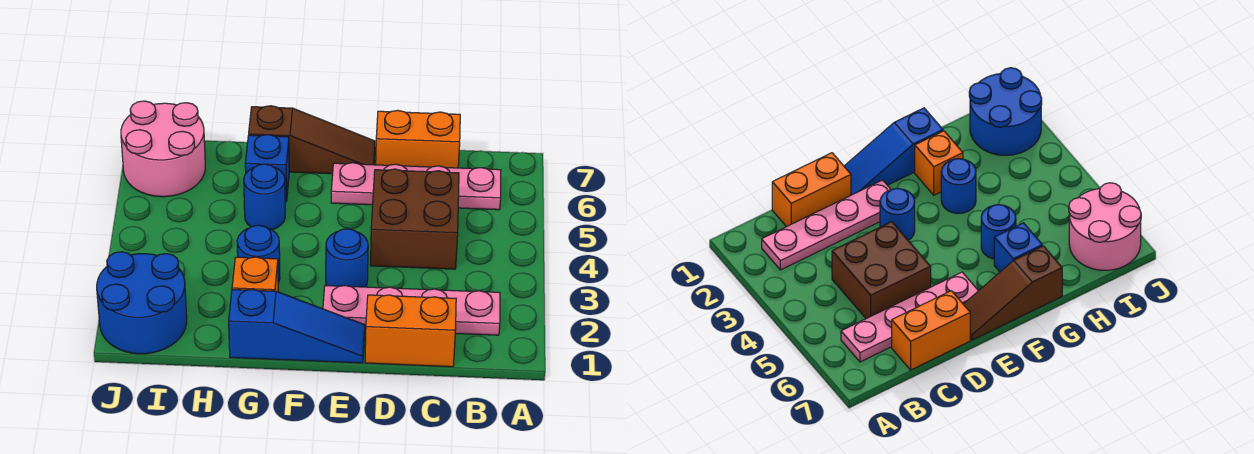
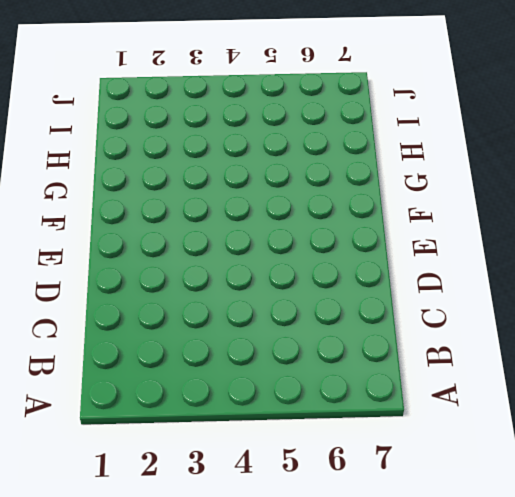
none -> pink plate B2:E2 level 1
none -> pink plate B6:E6 level 1
none -> orange brick C1:D1 level 1

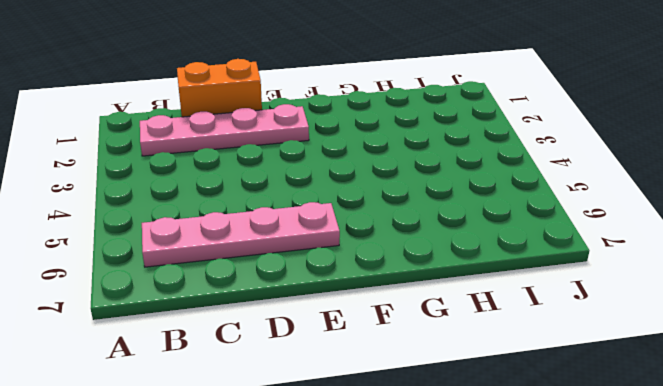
none -> brown brick C4:D5 level 1
none -> orange brick C7:D7 level 1
none -> blue slope E1:G1 level 1 top G

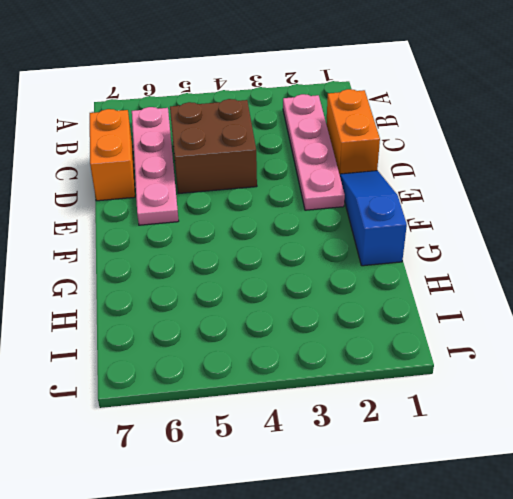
none -> blue round brick E3 level 1
none -> brown slope E7:G7 level 1 top G
none -> orange brick G2 level 1

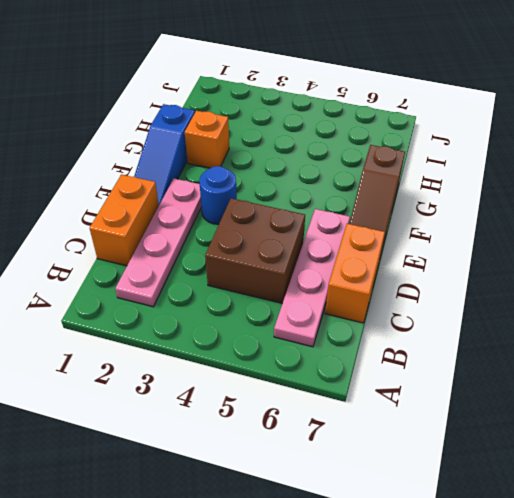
none -> blue round brick G3 level 1
none -> blue round brick G5 level 1
none -> blue brick G6 level 1

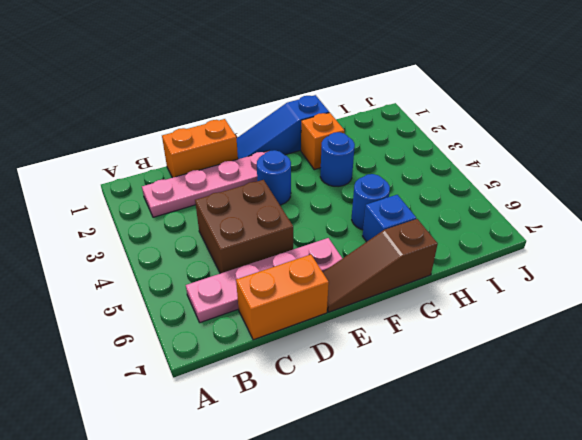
none -> blue round brick I1:J2 level 1
none -> pink round brick I6:J7 level 1

